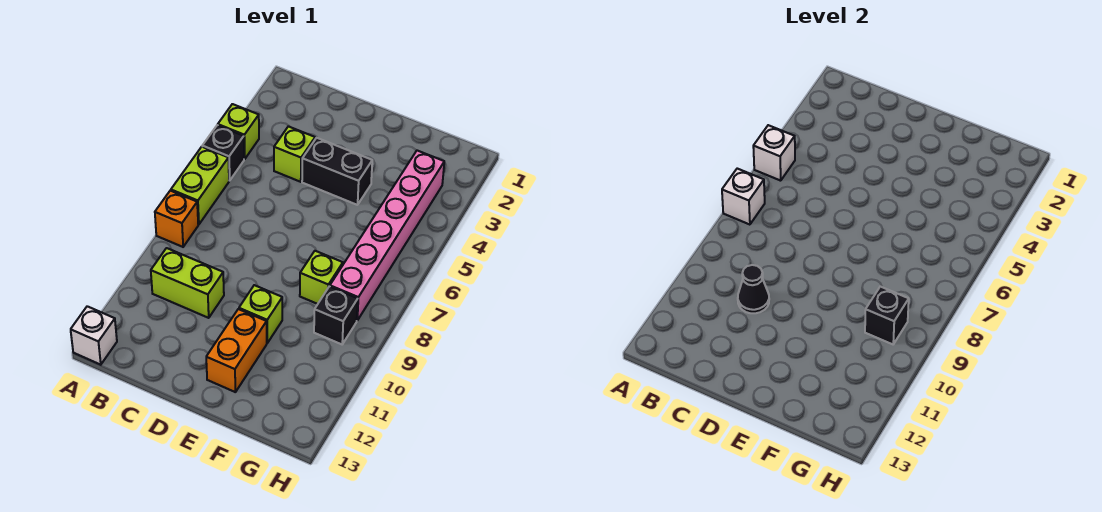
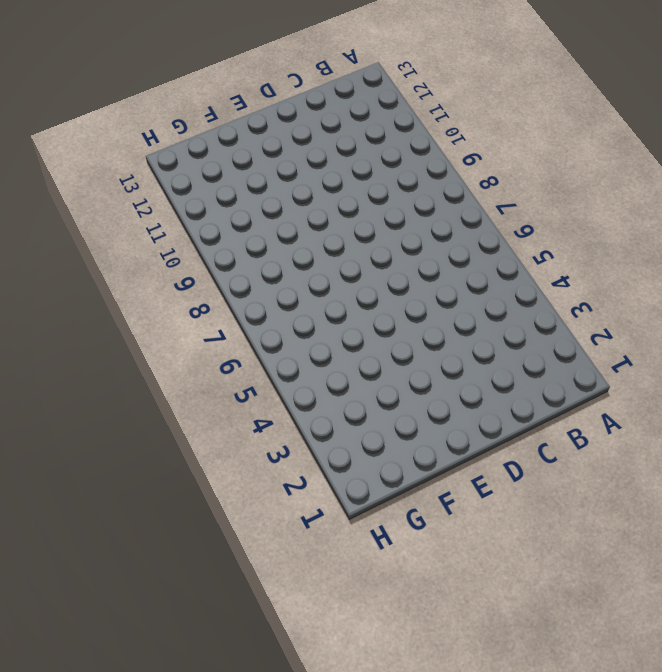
none -> lime brick A4 level 1
none -> black brick A5 level 1
none -> lime brick A6:A7 level 1

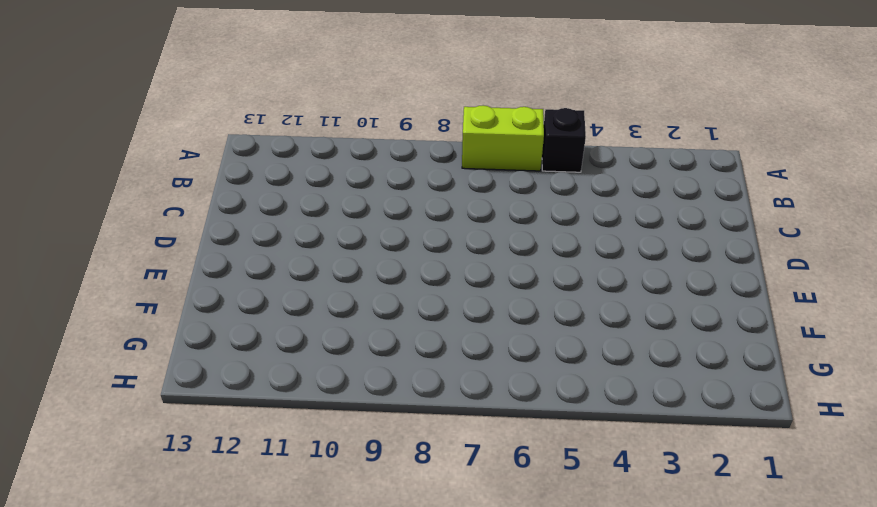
none -> lime brick A4 level 1
none -> orange brick A8 level 1
none -> white brick A13 level 1

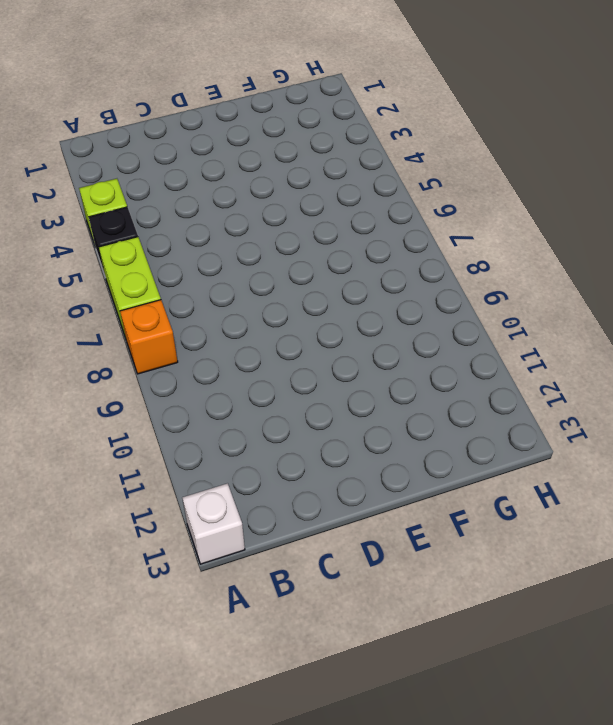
none -> lime brick B10:C10 level 1
none -> lime brick C4 level 1
none -> black brick D4:E4 level 1

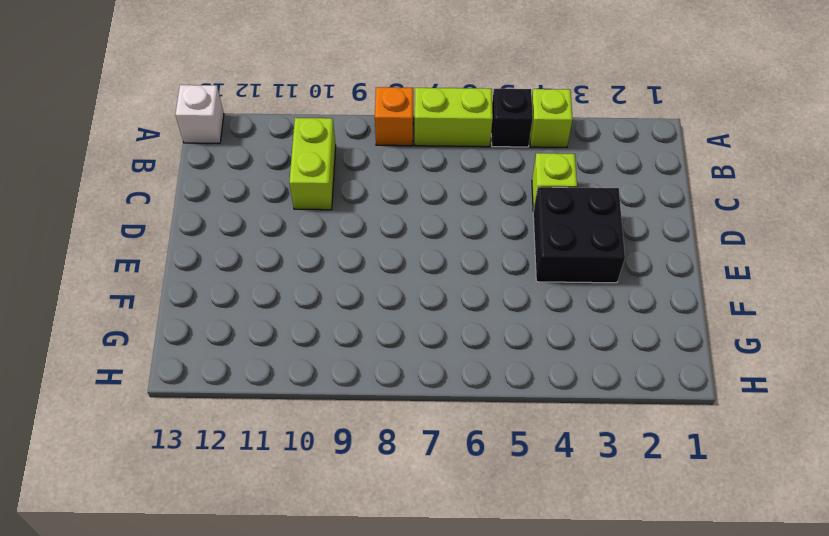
black brick D3:E4 level 1 -> black brick D4:E4 level 1
none -> lime brick E10 level 1
none -> orange brick E11:E12 level 1
none -> lime brick F8 level 1

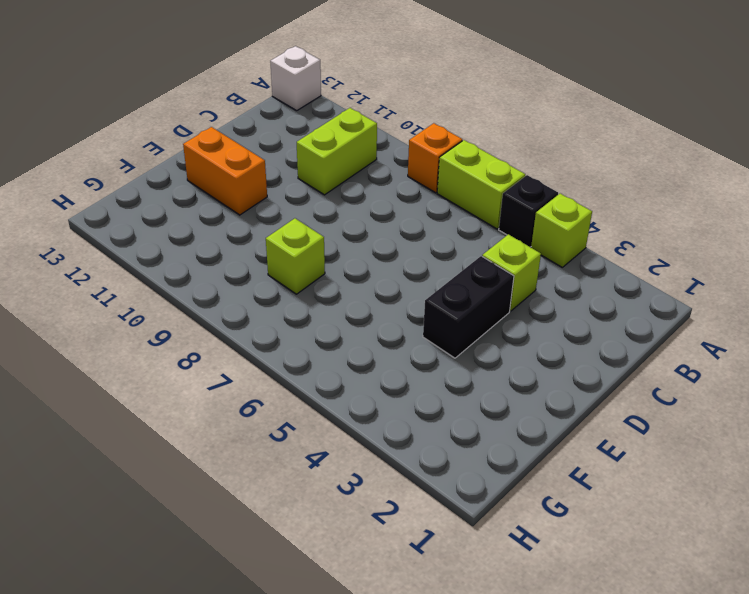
none -> lime brick E10 level 1
none -> pink brick G3:G8 level 1
none -> black brick G9 level 1

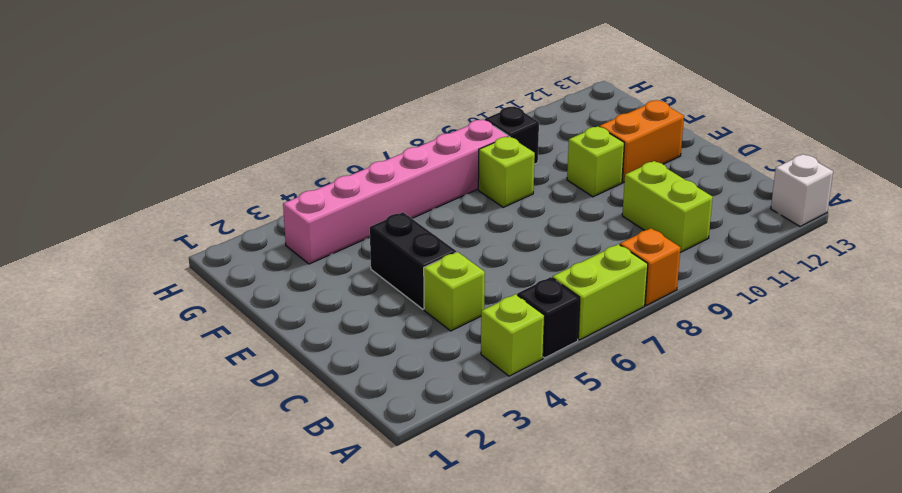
none -> white brick A5 level 2
none -> white brick A7 level 2
none -> black cone C10 level 2

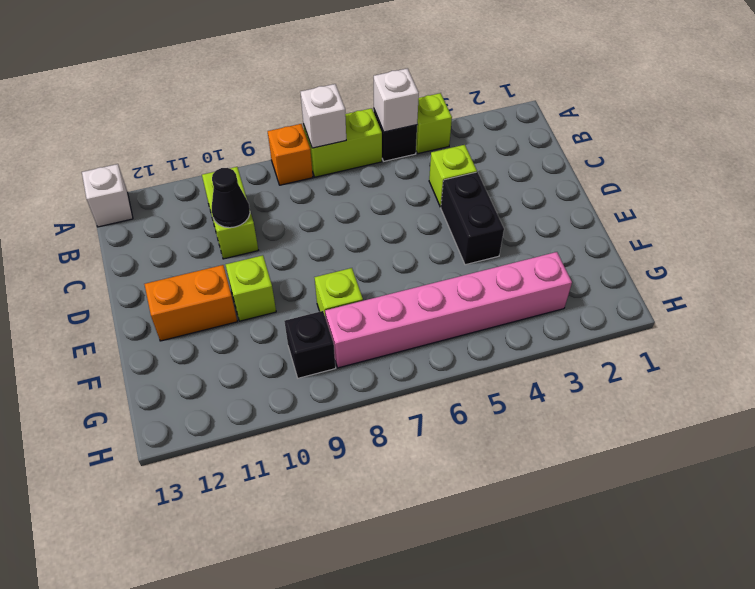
none -> black brick G9 level 2

